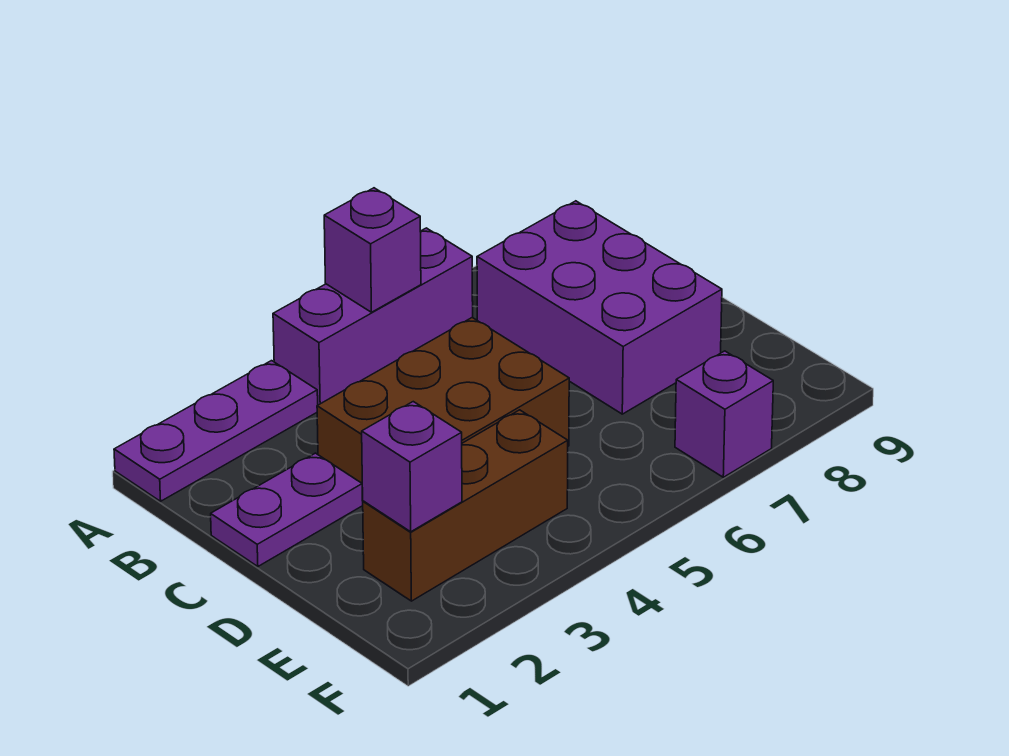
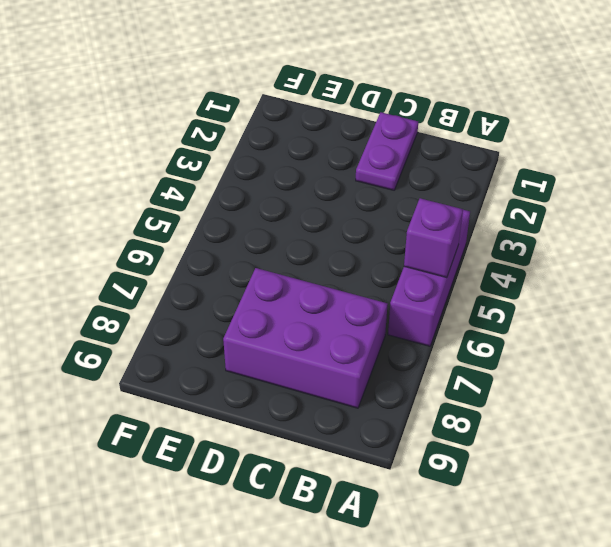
none -> purple plate A1:A3 level 1
none -> brown brick C3:D5 level 1

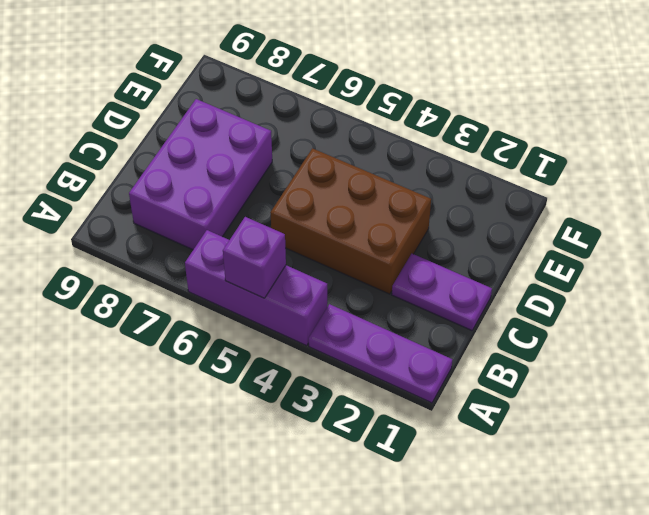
none -> brown brick E2:E4 level 1
none -> purple brick F7 level 1

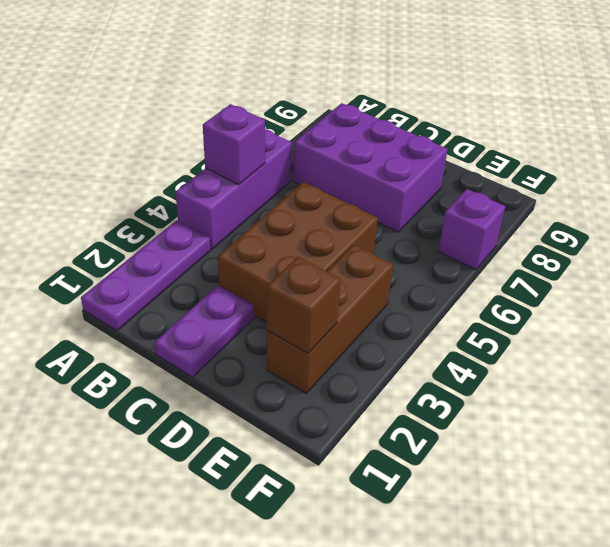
brown brick E2 level 2 -> purple brick E2 level 2

